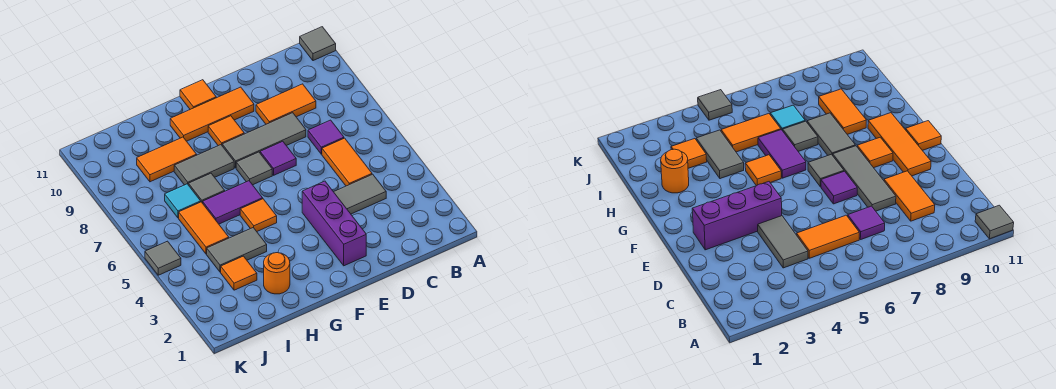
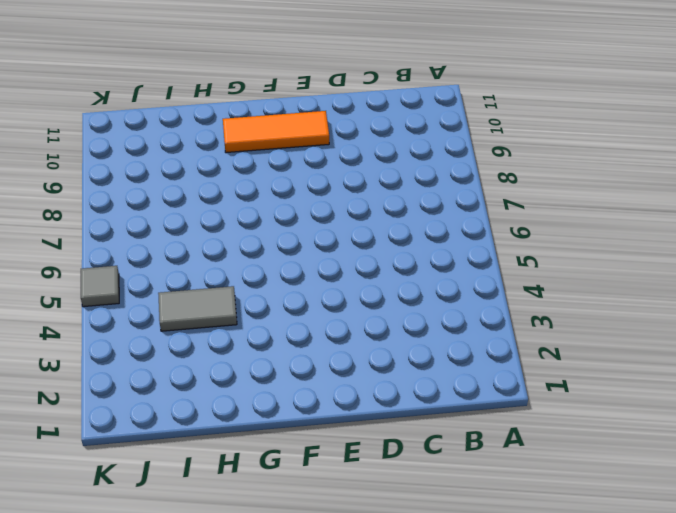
none -> grey tile A11 level 1
none -> grey tile C4:D4 level 1
none -> orange tile C5:C6 level 1

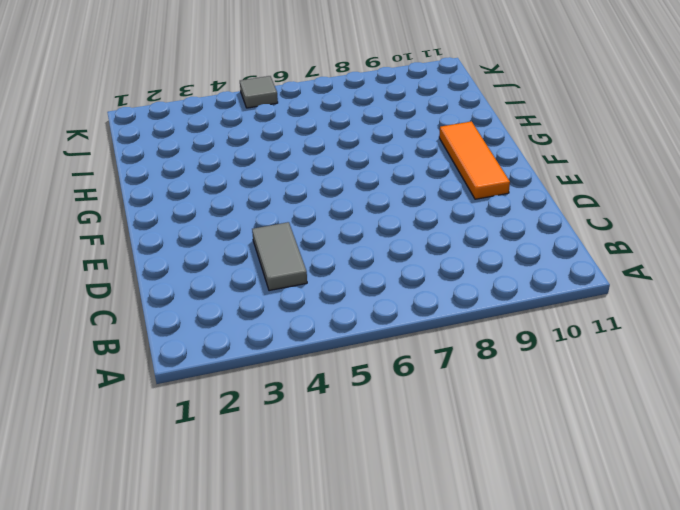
none -> grey tile A11 level 1
none -> orange tile C5:C6 level 1
none -> purple tile C7 level 1

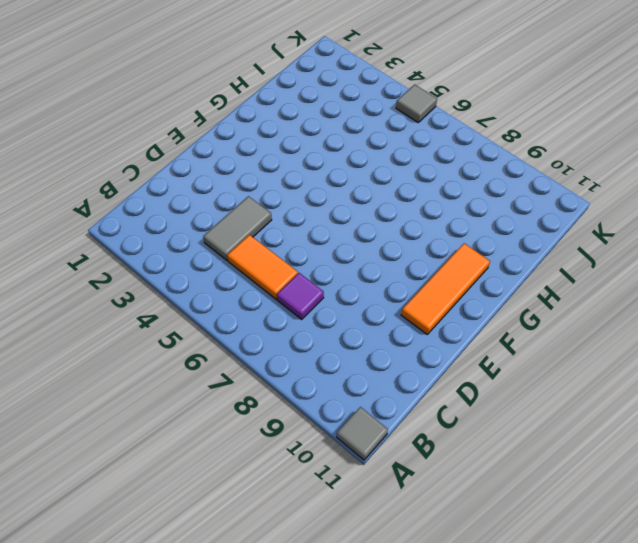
none -> orange tile C9:D9 level 1
none -> grey tile D8:F8 level 1
none -> purple brick E2:E4 level 1

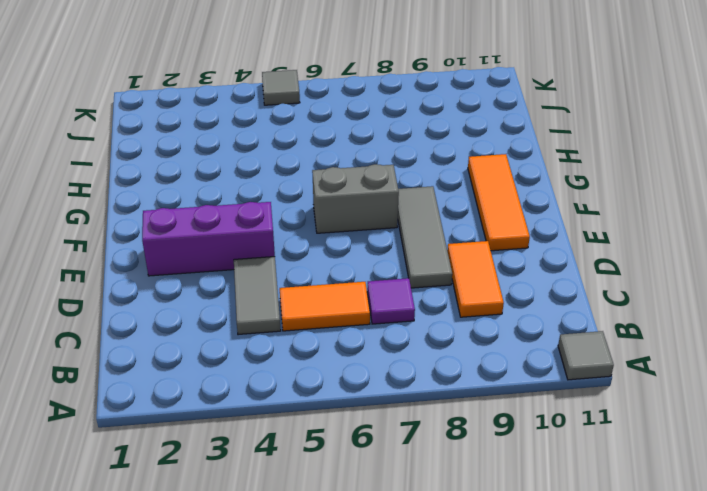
grey brick F6:F7 level 1 -> grey tile F7 level 1
none -> purple tile E7 level 1
none -> orange tile F9 level 1
none -> orange tile F11 level 1

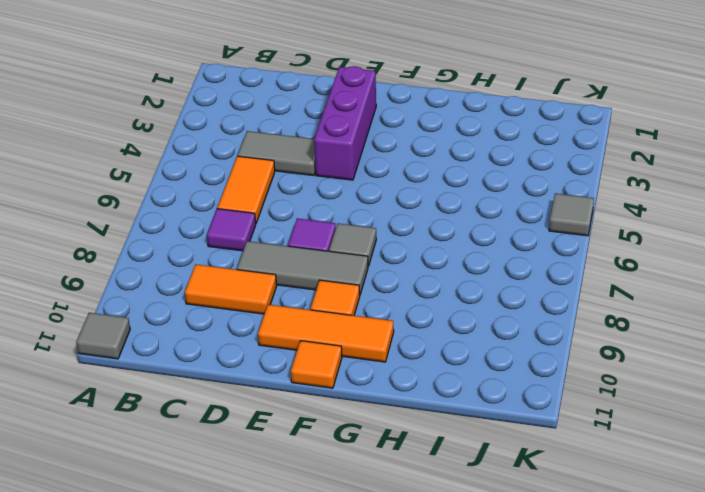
none -> orange tile G5 level 1
none -> purple tile G6:H6 level 1
none -> grey tile G8:H8 level 1

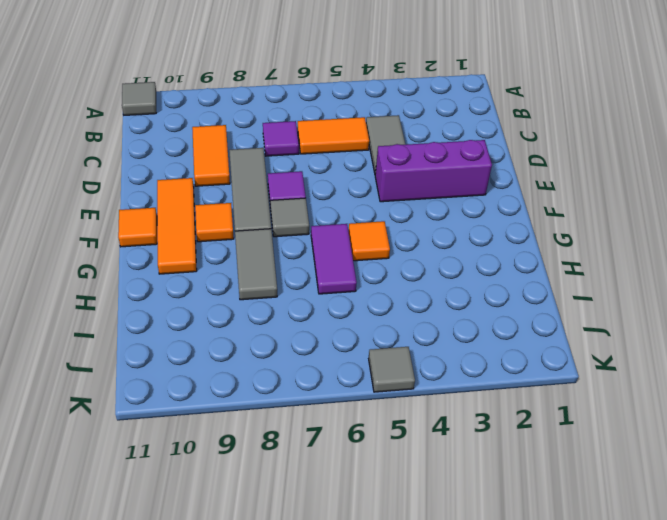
none -> orange round brick H2 level 1
none -> grey tile H4:I4 level 1
none -> grey tile H7 level 1

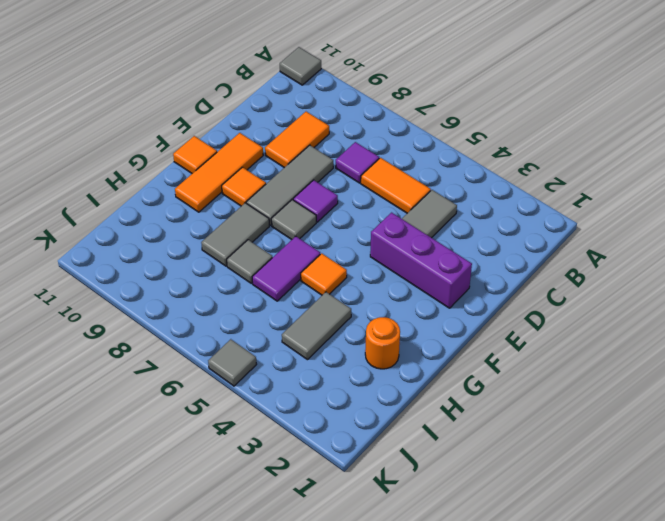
none -> orange tile H9:I9 level 1
none -> orange tile I3 level 1
none -> orange tile I5:I6 level 1

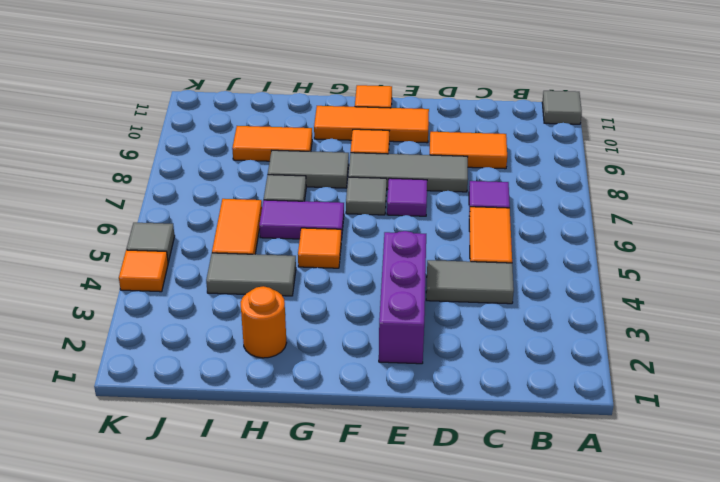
orange tile K4 level 1 -> orange tile I3 level 1
none -> cyan tile I7 level 1

